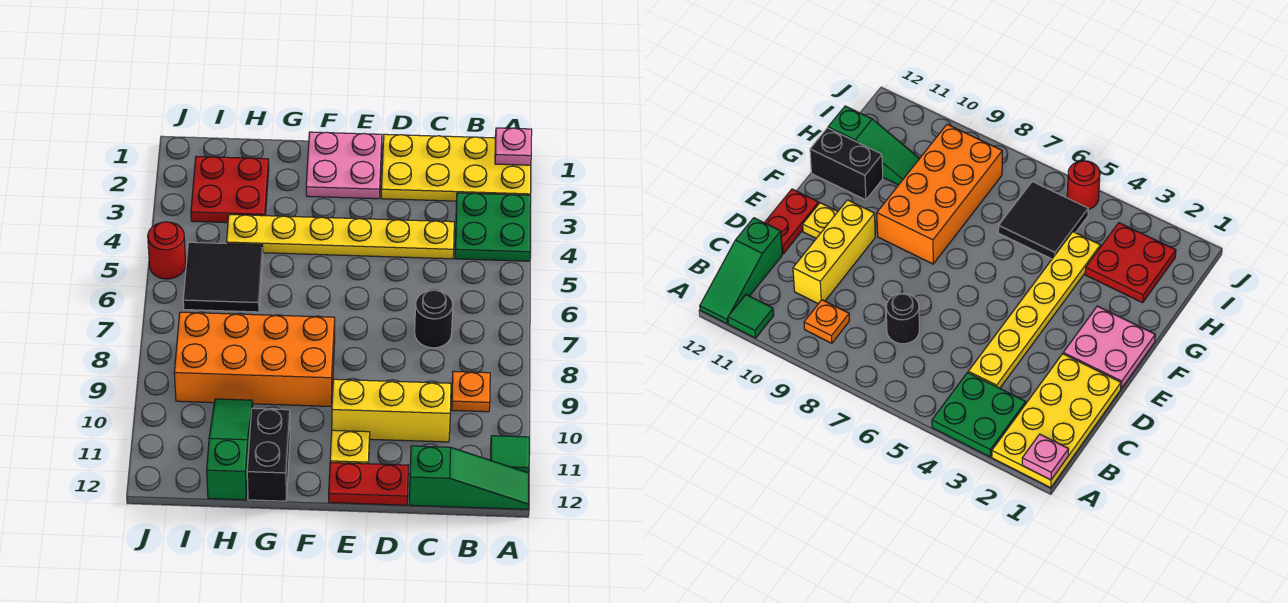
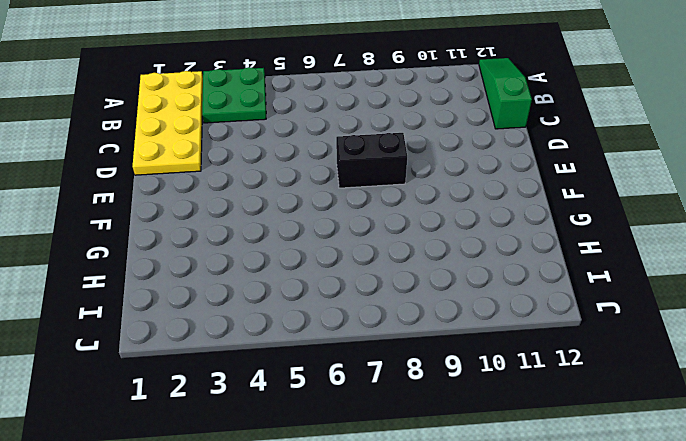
black brick E7:E8 level 1 -> black brick G11:G12 level 1
none -> green tile A11 level 1
none -> orange plate B9 level 1
none -> yellow plate C4:H4 level 1

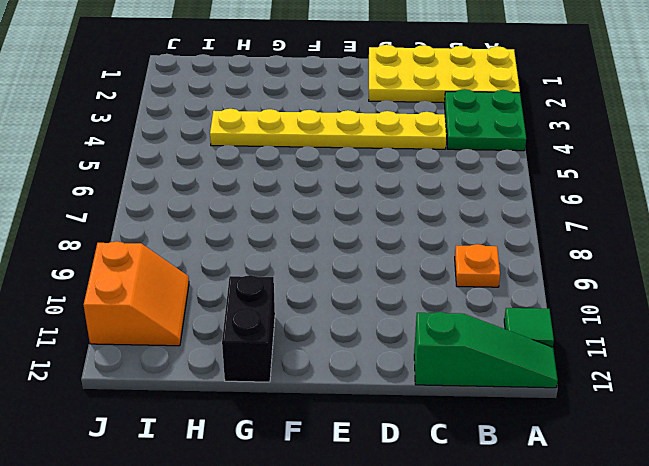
orange slope I10:J11 level 1 top J -> none
none -> black round brick C7 level 1
none -> yellow brick C10:E10 level 1
none -> red plate D12:E12 level 1

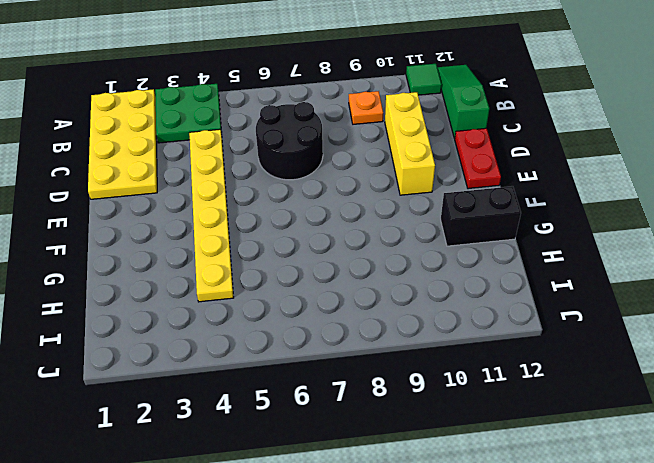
black round brick C6:D7 level 1 -> black round brick C7 level 1
none -> pink plate E1:F2 level 1
none -> yellow plate E11 level 1
none -> orange brick F8:I9 level 1

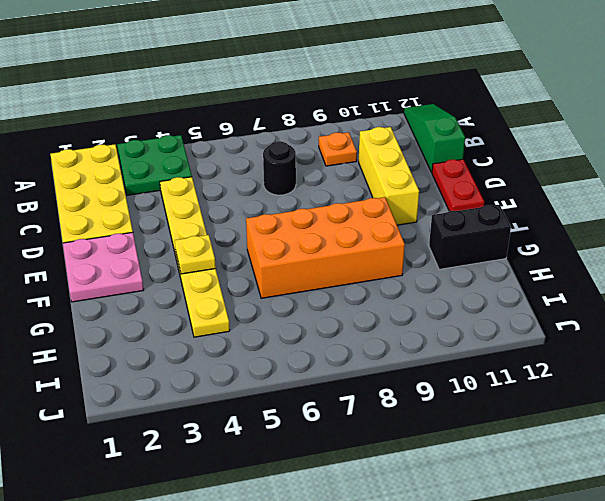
yellow plate F4 level 2 -> yellow plate E11 level 1
orange brick F6:G9 level 1 -> orange brick F8:I9 level 1
none -> green tile A11 level 1
none -> red plate H2:I3 level 1
none -> black tile H5:I6 level 1

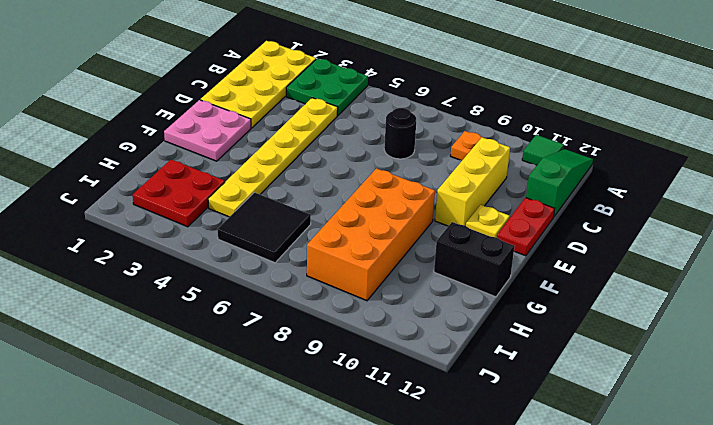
none -> green slope H10:H12 level 1 top 12
none -> red round brick J5 level 1
none -> pink plate A1 level 2

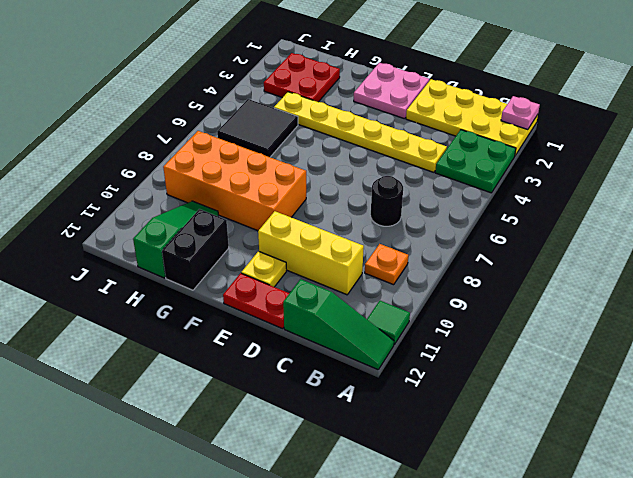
none -> red round brick J5 level 1

